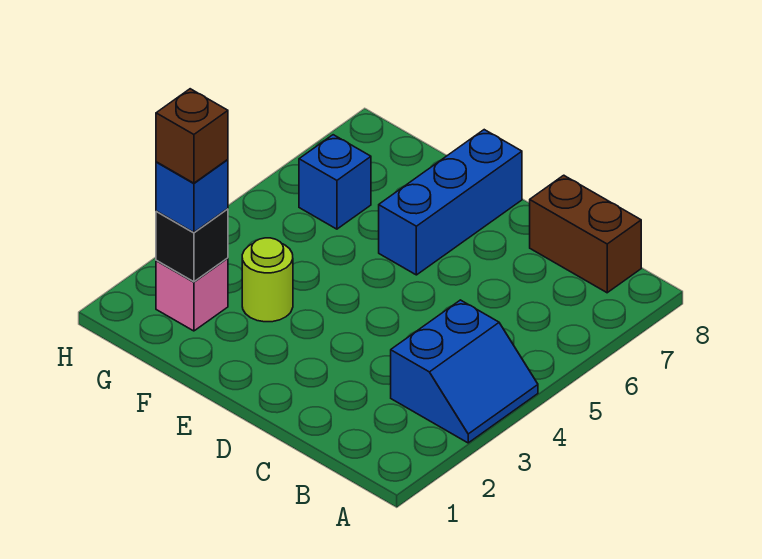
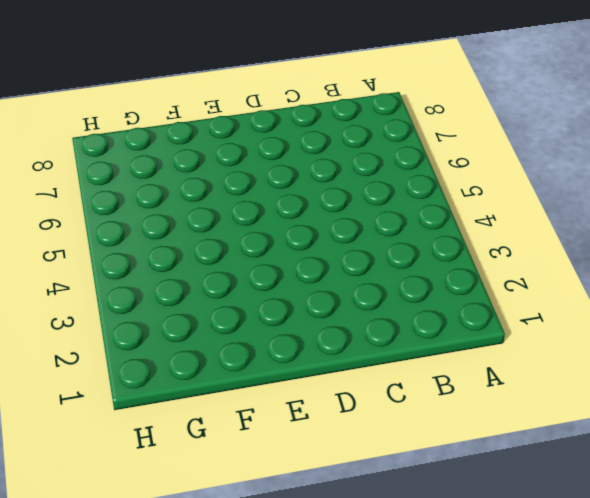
none -> blue slope A3:B4 level 1 top B
none -> brown brick B8:C8 level 1

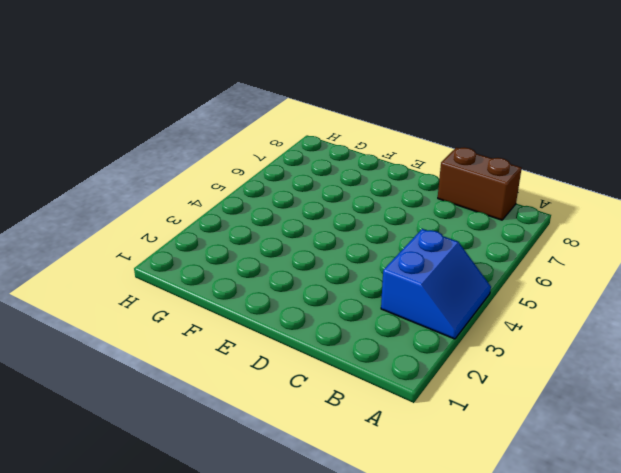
none -> blue brick E6:E8 level 1
none -> lime round brick F3 level 1

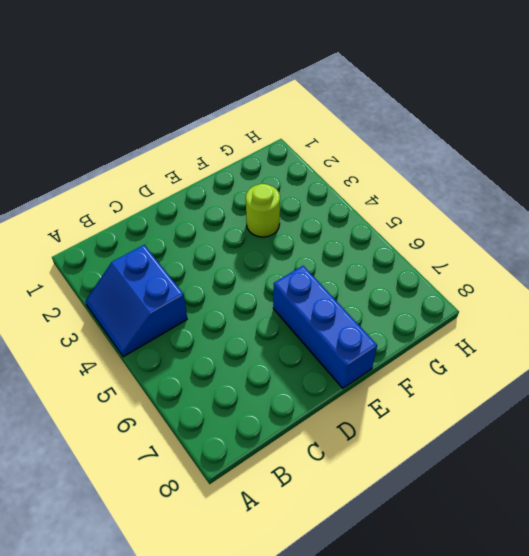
none -> brown brick B8:C8 level 1
none -> pink brick G2 level 1

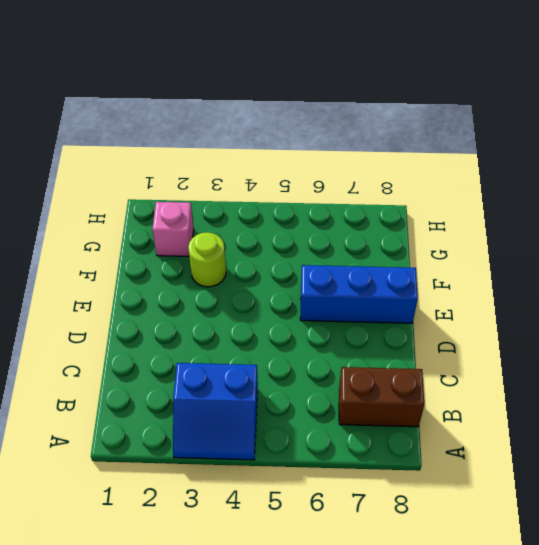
brown brick B7:B8 level 1 -> brown brick B8:C8 level 1
none -> blue brick G6 level 1
none -> black brick G2 level 2

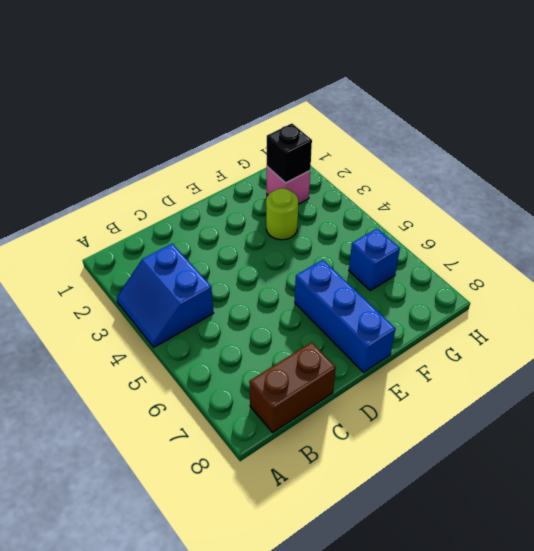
none -> blue brick G2 level 3
none -> brown brick G2 level 4

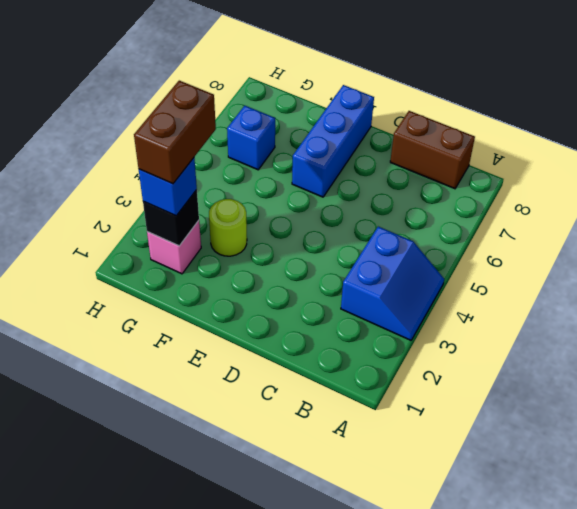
brown brick G2:G3 level 4 -> brown brick G2 level 4

